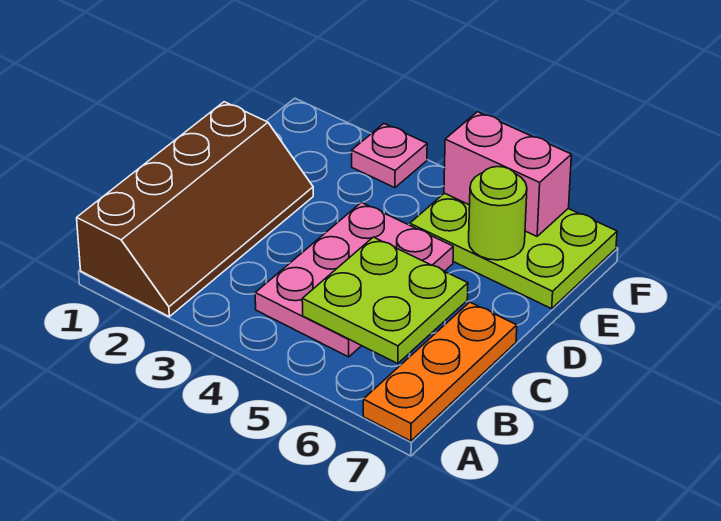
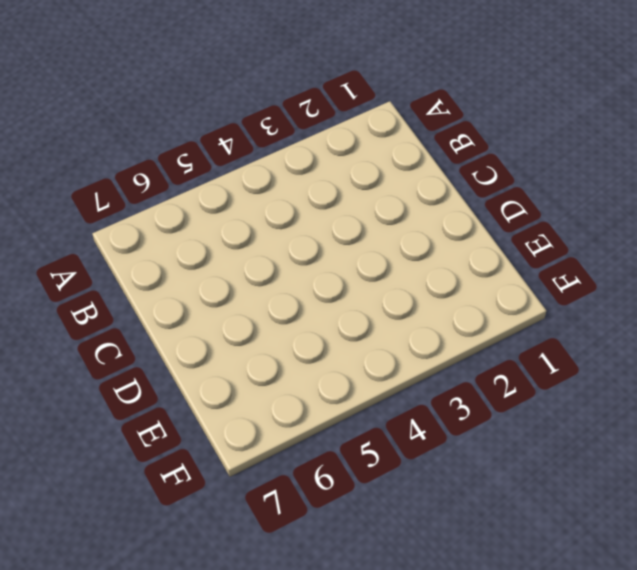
none -> brown slope A1:D2 level 1 top 1
none -> orange plate A7:C7 level 1

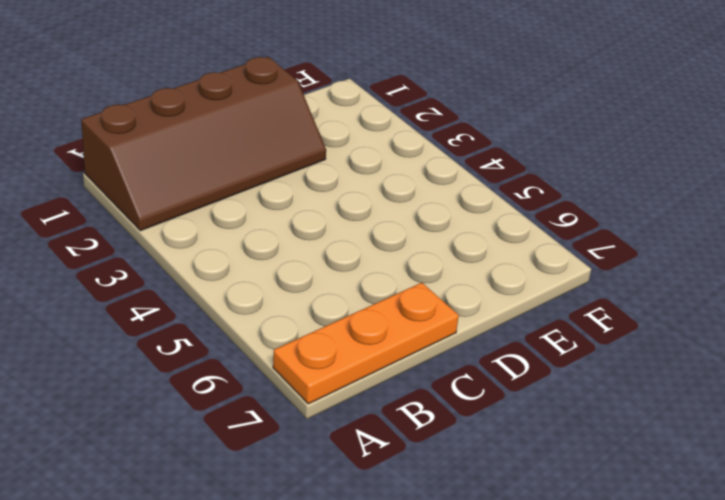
none -> pink plate B4:D5 level 1
none -> lime plate E5:F7 level 1

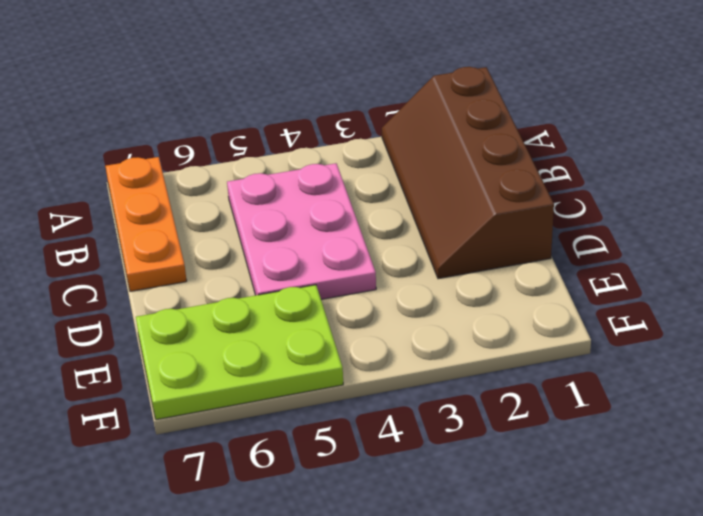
none -> pink plate F3 level 1
none -> lime plate B5:C6 level 2

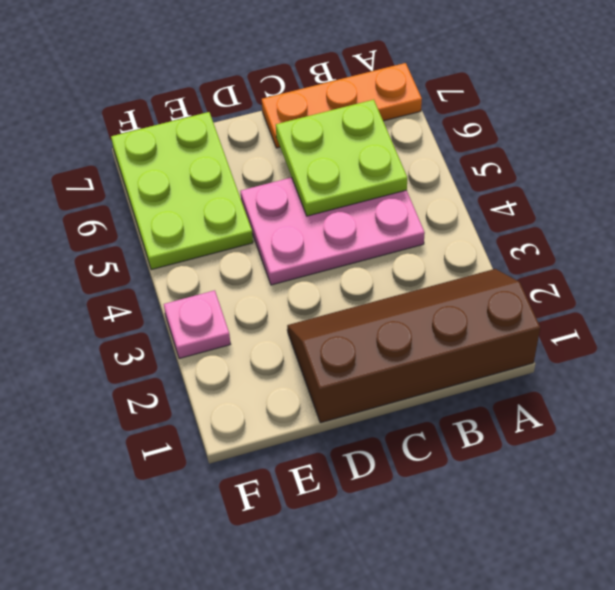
none -> lime round brick E6 level 2
none -> pink brick F5:F6 level 2

